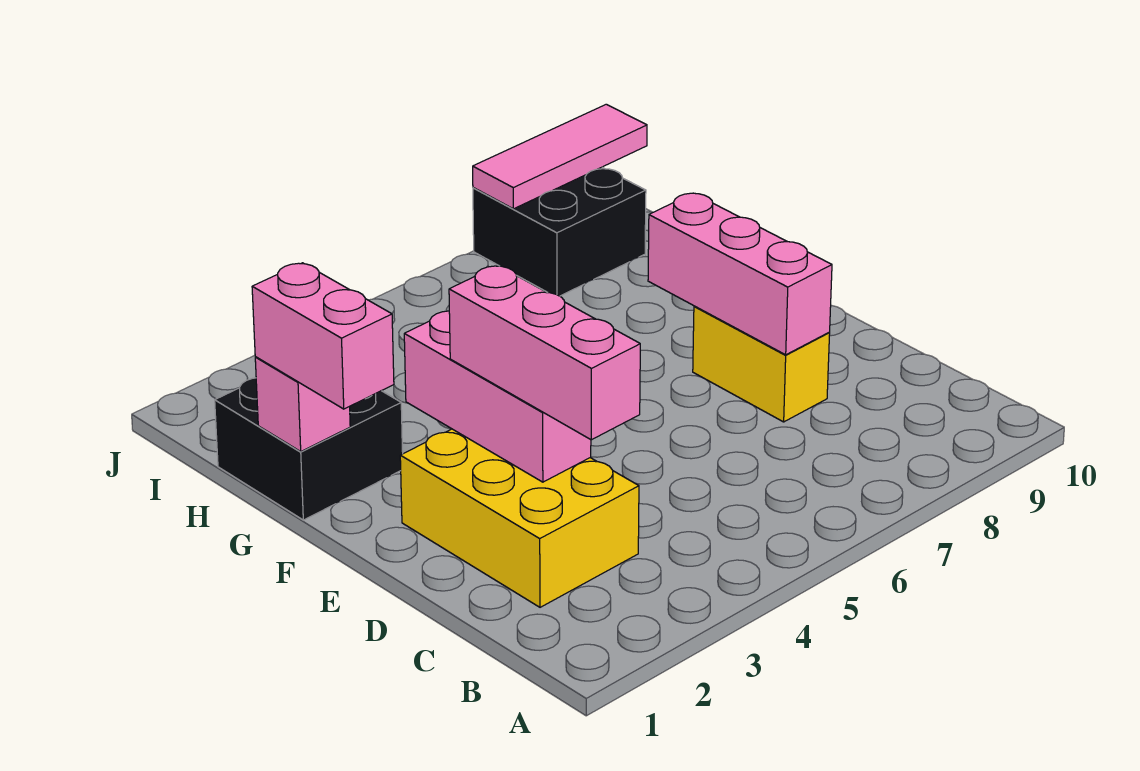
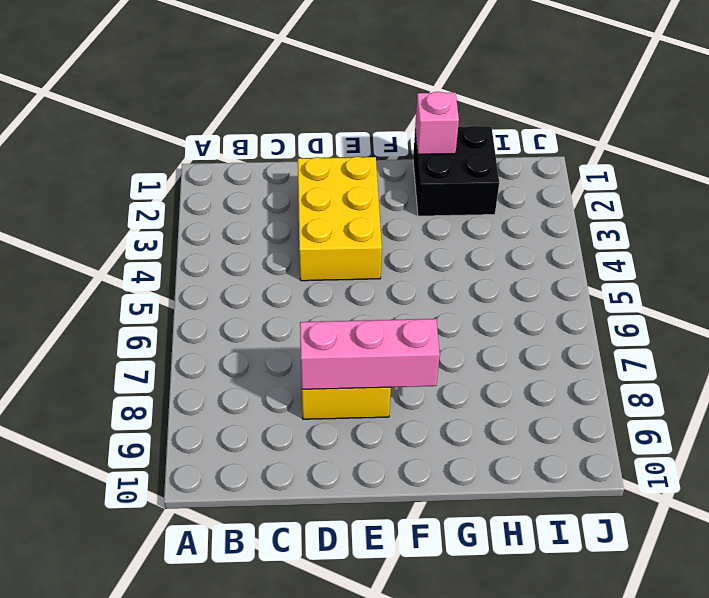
yellow brick D2:E4 level 1 -> yellow brick C2:E3 level 1
none -> black brick I8:J9 level 1
none -> pink brick D3:F3 level 2

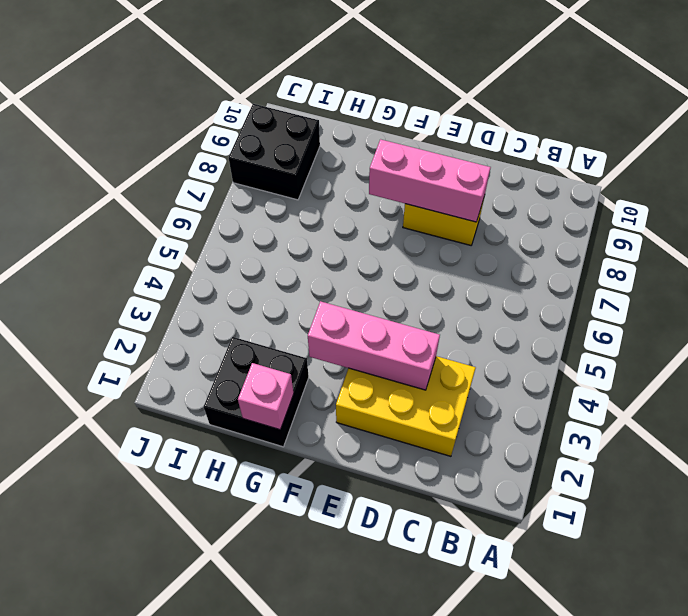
none -> pink tile J8:J10 level 2
none -> pink brick C3:E3 level 3

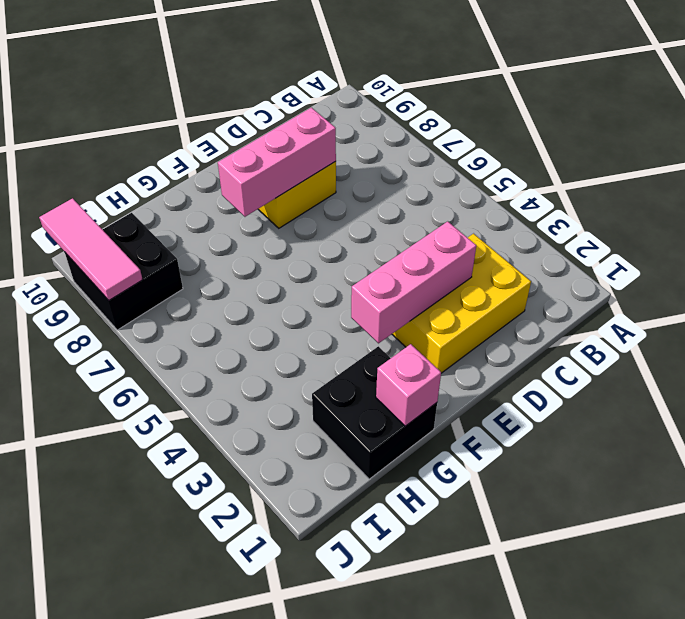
none -> pink brick C3:E3 level 3
none -> pink brick F1:G1 level 3

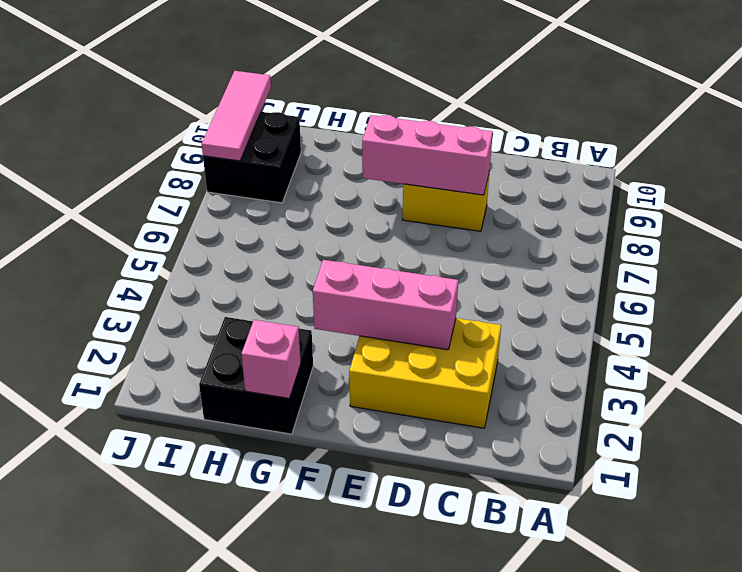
none -> pink brick C3:E3 level 3
none -> pink brick F1:G1 level 3

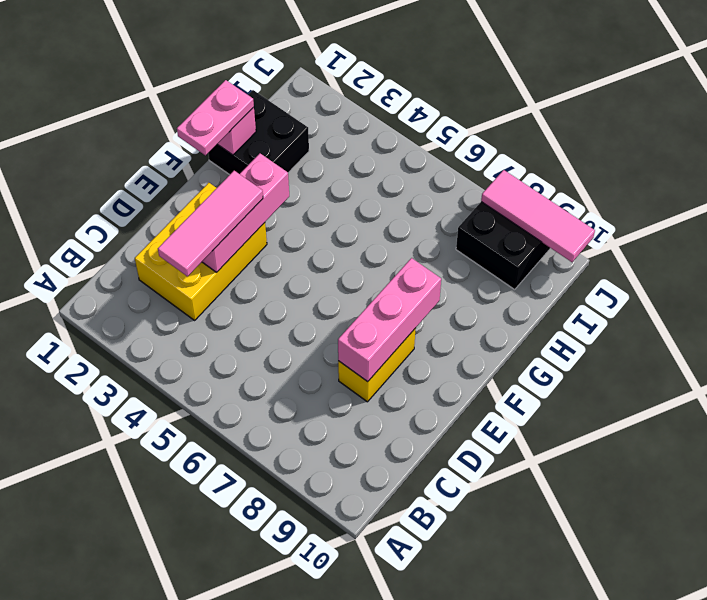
pink tile C3:E3 level 3 -> pink brick C3:E3 level 3
pink plate F1:G1 level 3 -> pink brick F1:G1 level 3

